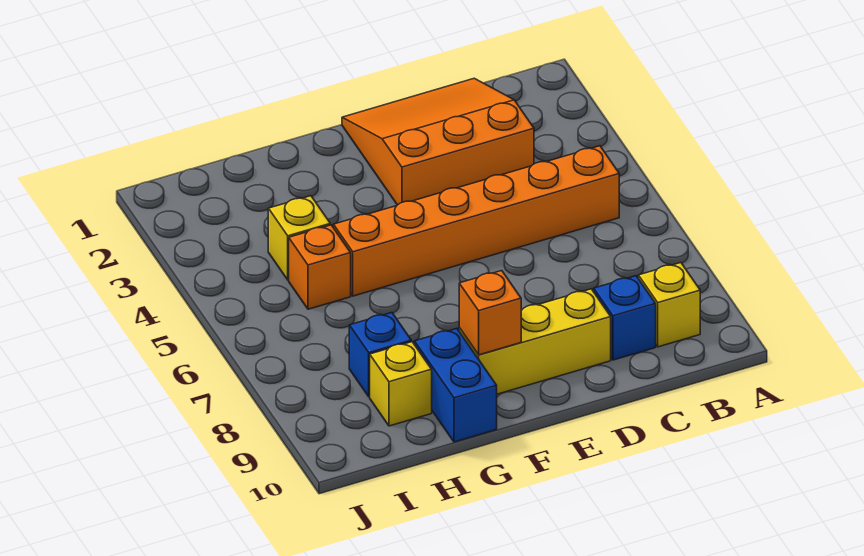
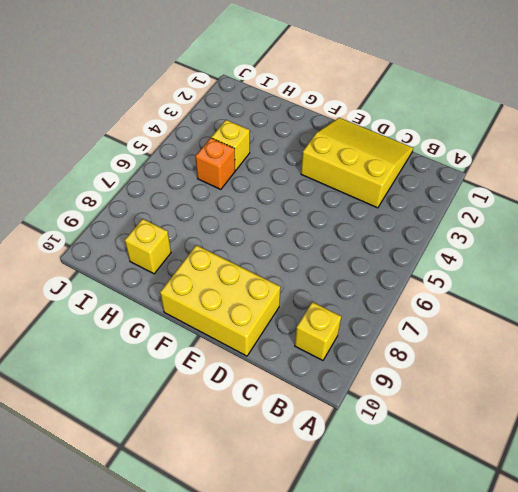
yellow slope C1:E3 level 1 top 3 -> orange slope C1:E3 level 1 top 3
yellow brick D9:F10 level 1 -> yellow brick D9:F9 level 1
none -> orange brick B5:G5 level 1
none -> blue brick C9 level 1

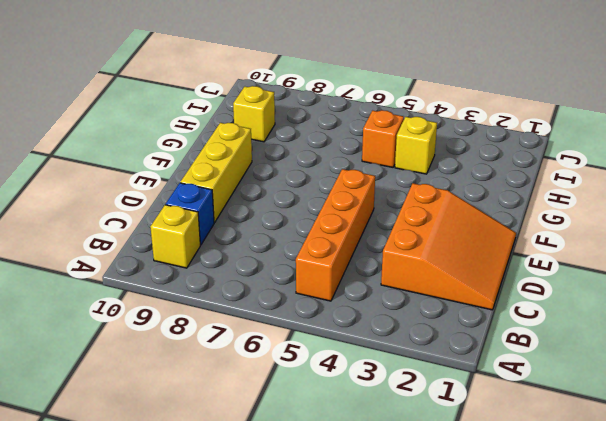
orange brick B5:E5 level 1 -> orange brick B5:G5 level 1
none -> blue brick G9:G10 level 1
none -> blue brick H8 level 1

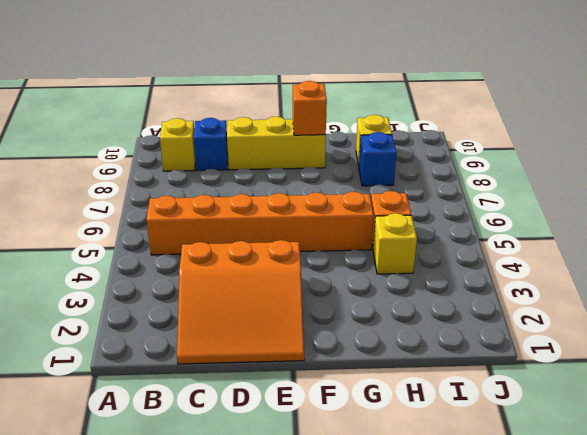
none -> blue brick G9:G10 level 1

